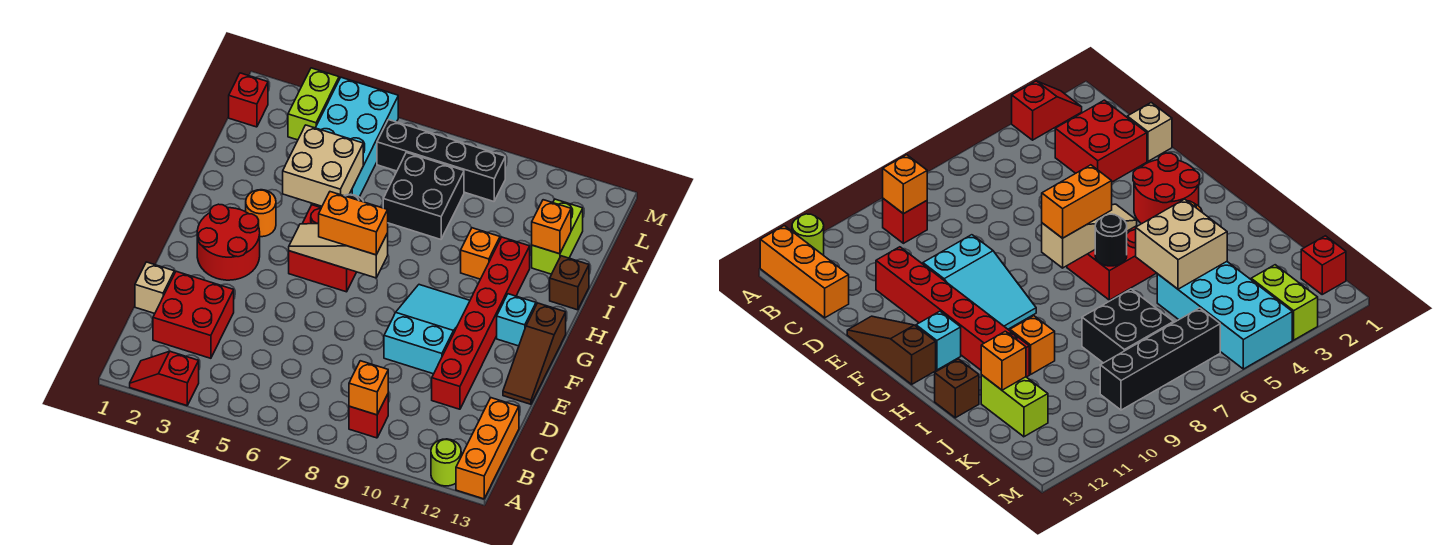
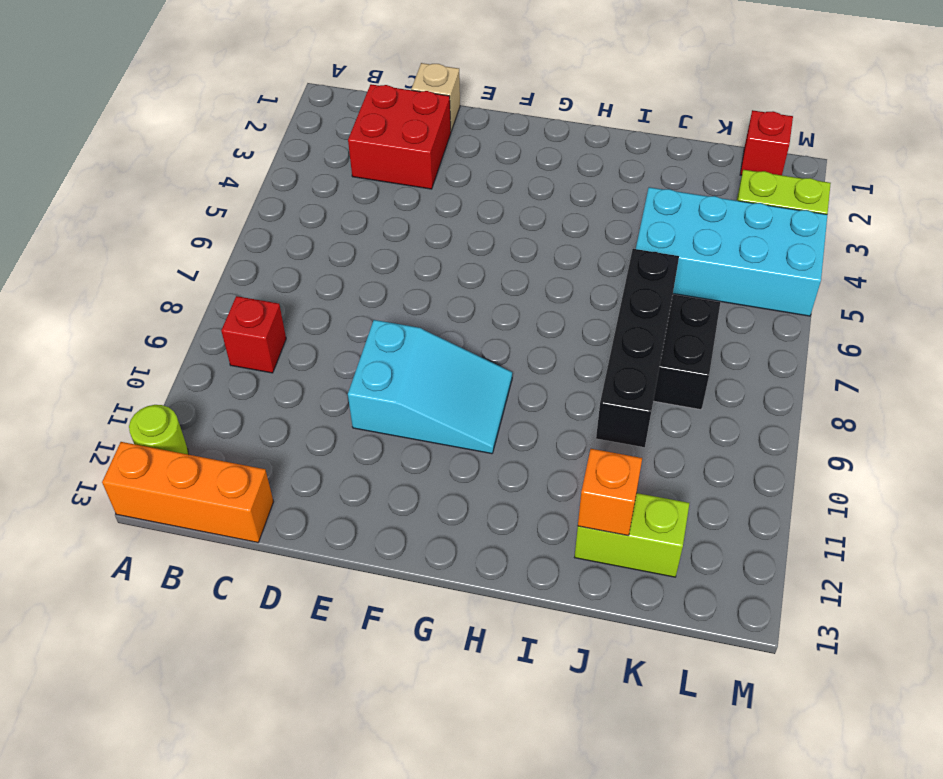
black brick J7:J10 level 2 -> black brick L6:L9 level 1
none -> red slope A2:A3 level 1 top 3
none -> red brick D11:I11 level 1
none -> brown slope E13:G13 level 1 top G

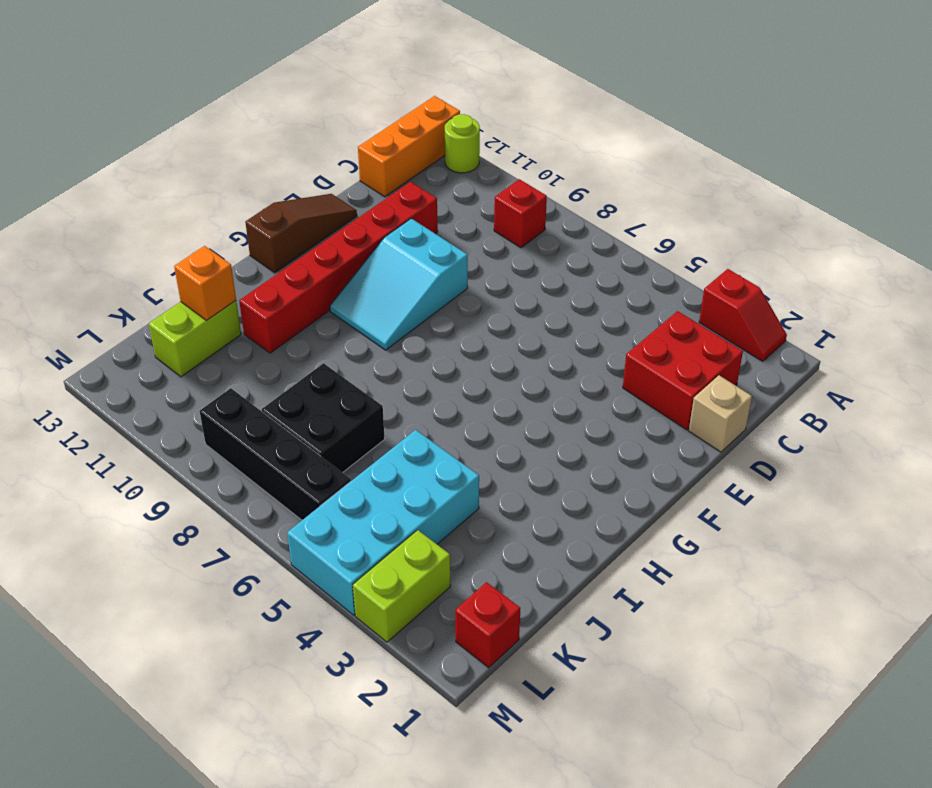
none -> red round brick F2:G3 level 1
none -> red brick G5:H6 level 1
none -> cyan brick G12 level 1

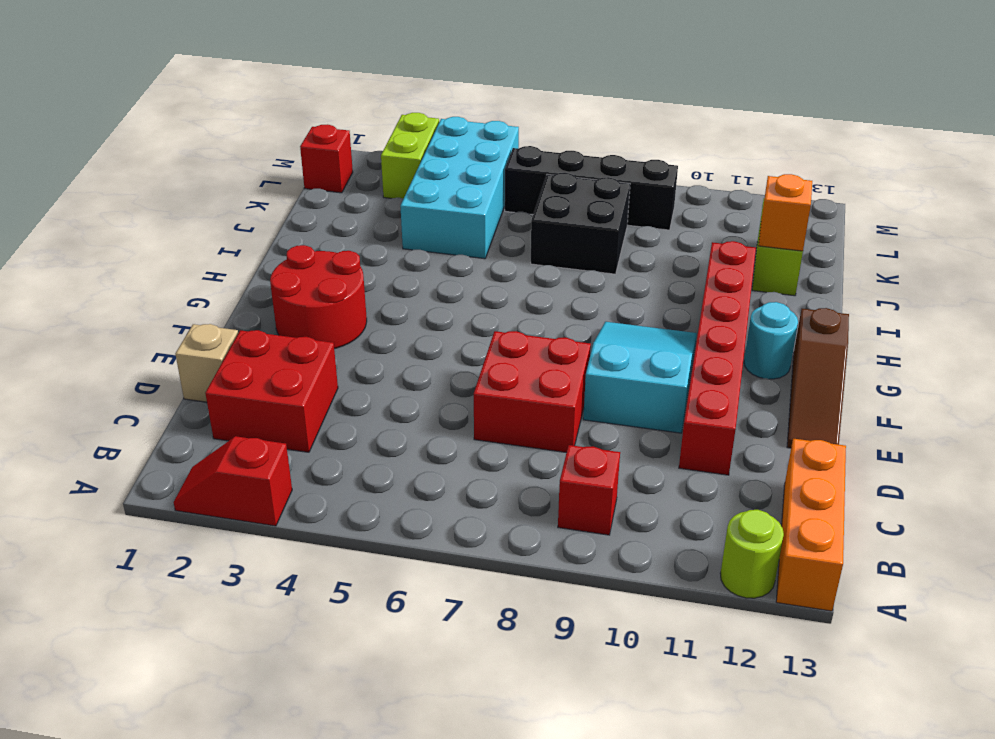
red brick D7:E8 level 1 -> red brick G5:H6 level 1
cyan round brick G12 level 1 -> cyan brick G12 level 1
none -> orange round brick H3 level 1
none -> orange brick I10 level 1
none -> brown brick I13 level 1

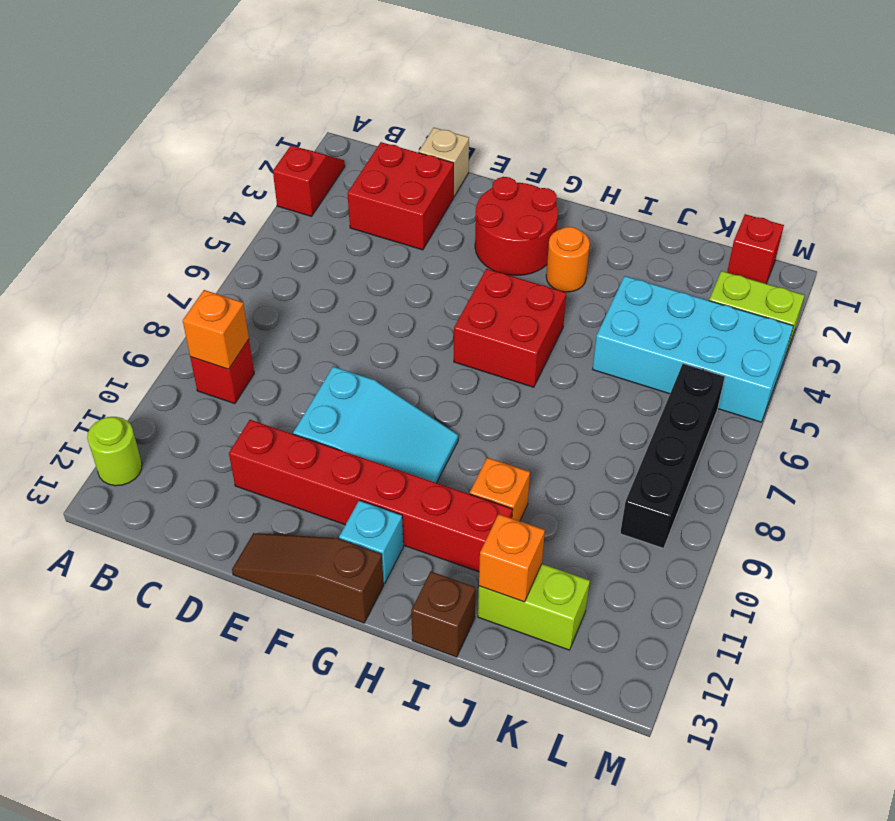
none -> orange brick A13:C13 level 1
none -> black brick J7:K8 level 1
none -> tan slope G5:G7 level 2 top 7

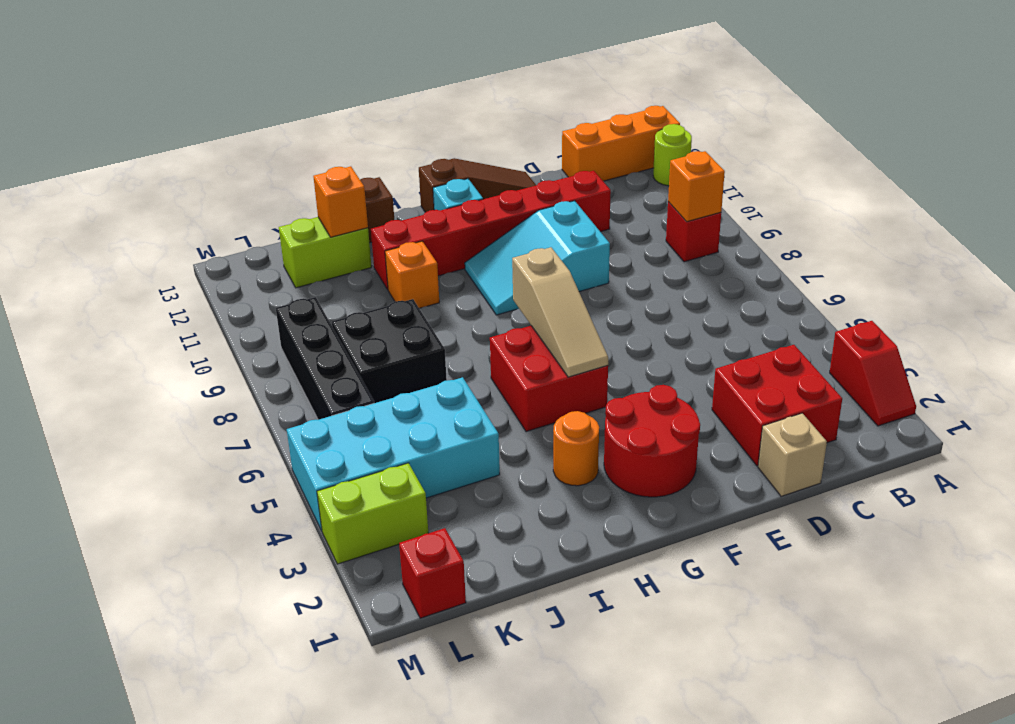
none -> black round brick H6 level 2
none -> tan brick I4:J5 level 2
none -> orange brick G6:G7 level 3

